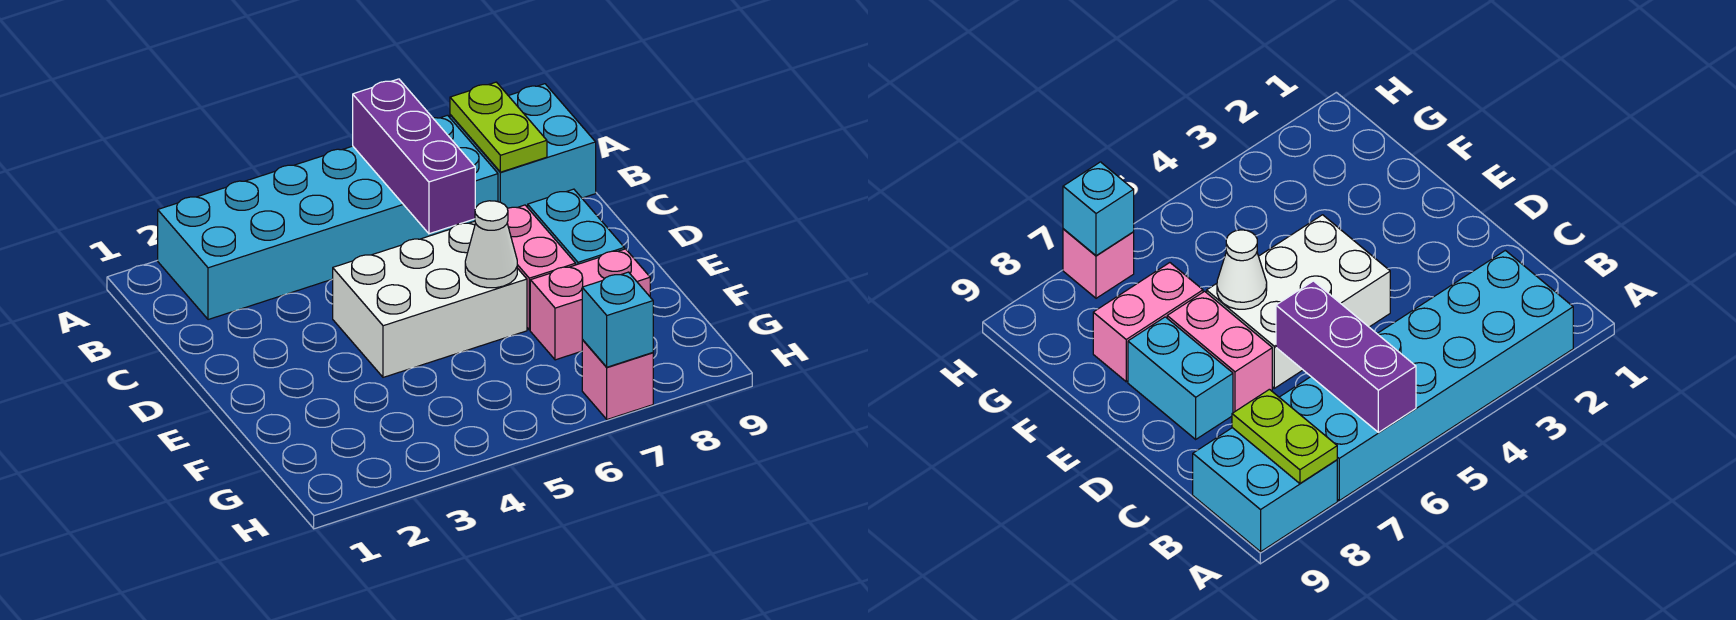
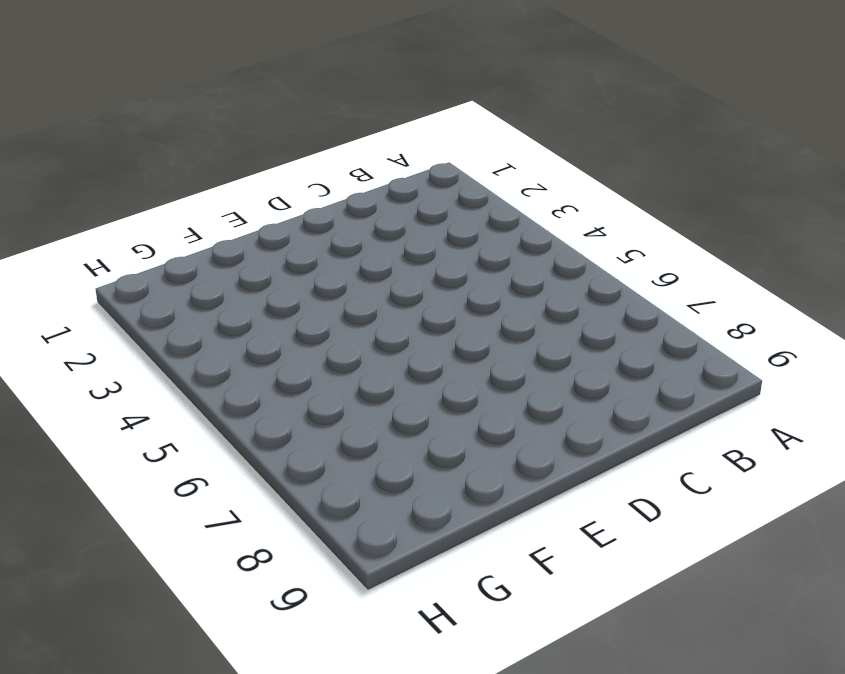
none -> cyan brick A2:B7 level 1
none -> cyan brick A8:B9 level 1

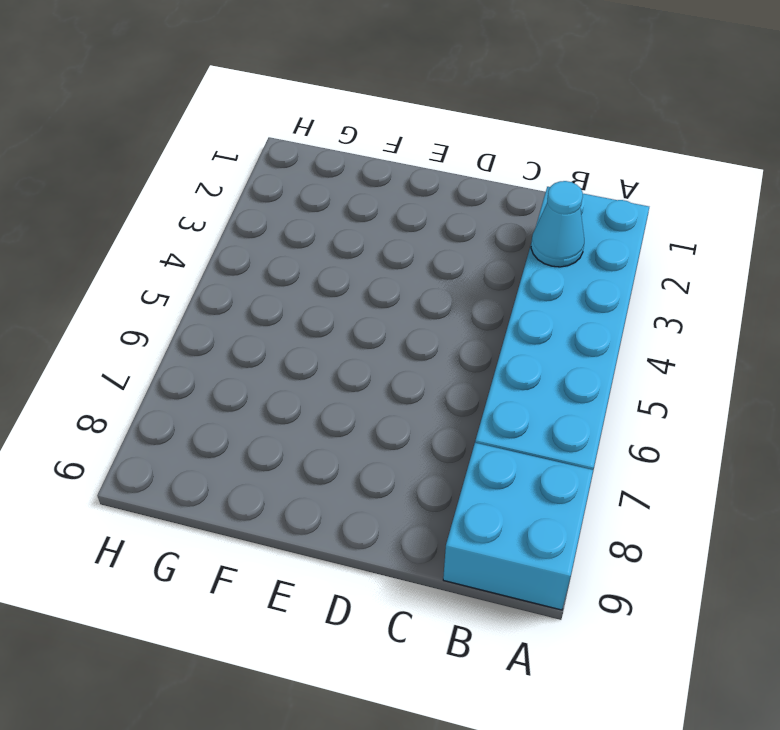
cyan cone B3 level 2 -> none
none -> white brick D4:E6 level 1
none -> pink brick D7:E7 level 1

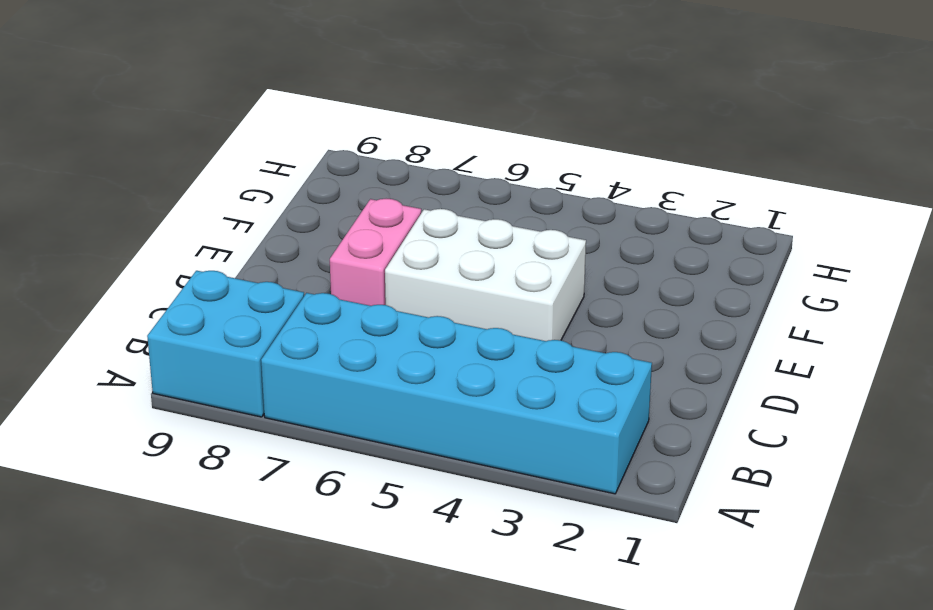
none -> cyan brick D8:E8 level 1
none -> pink brick F7:F8 level 1

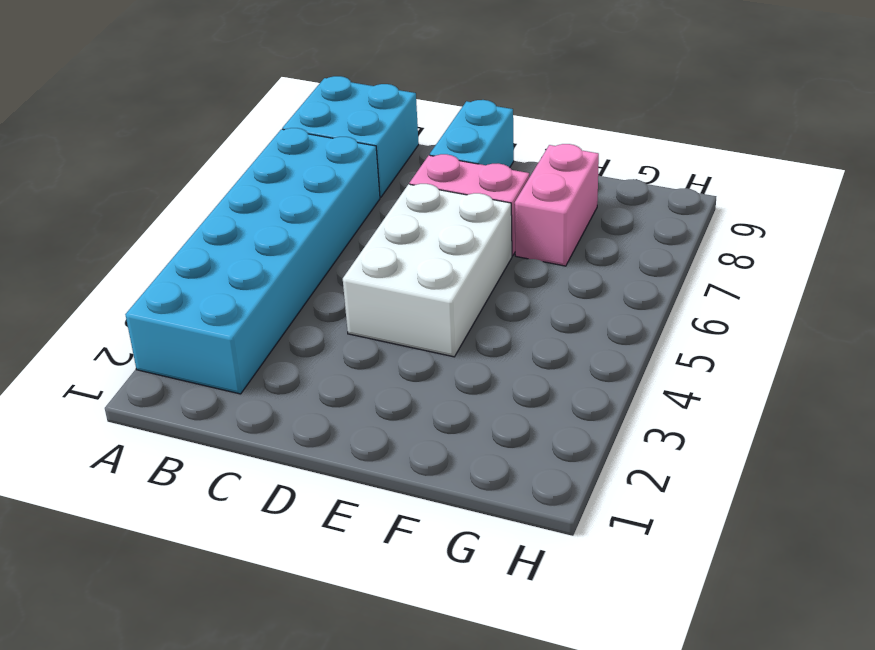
cyan brick D8:D9 level 1 -> cyan brick D8:E8 level 1
none -> pink brick H7 level 1
none -> purple brick A6:C6 level 2

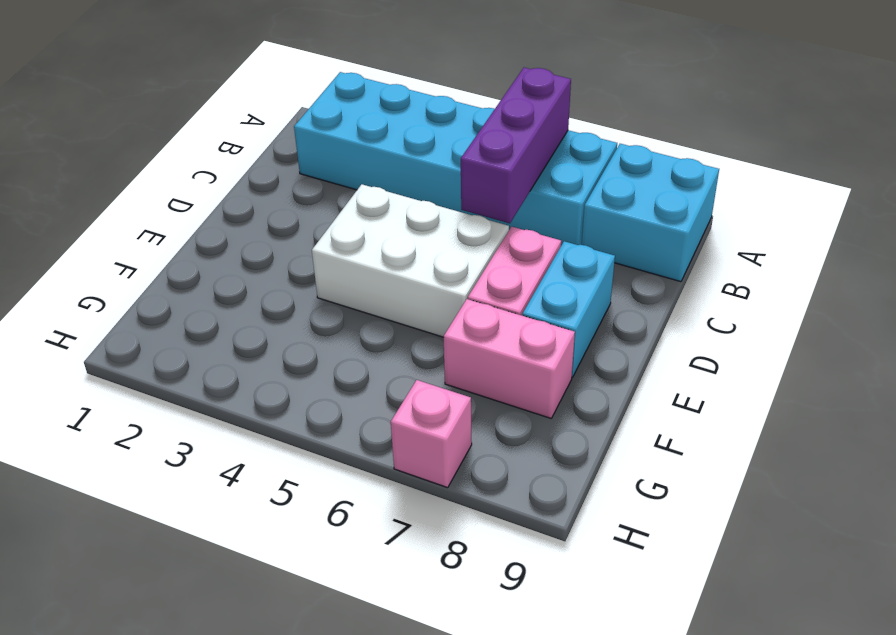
none -> lime plate A8:B8 level 2
none -> white cone E6 level 2

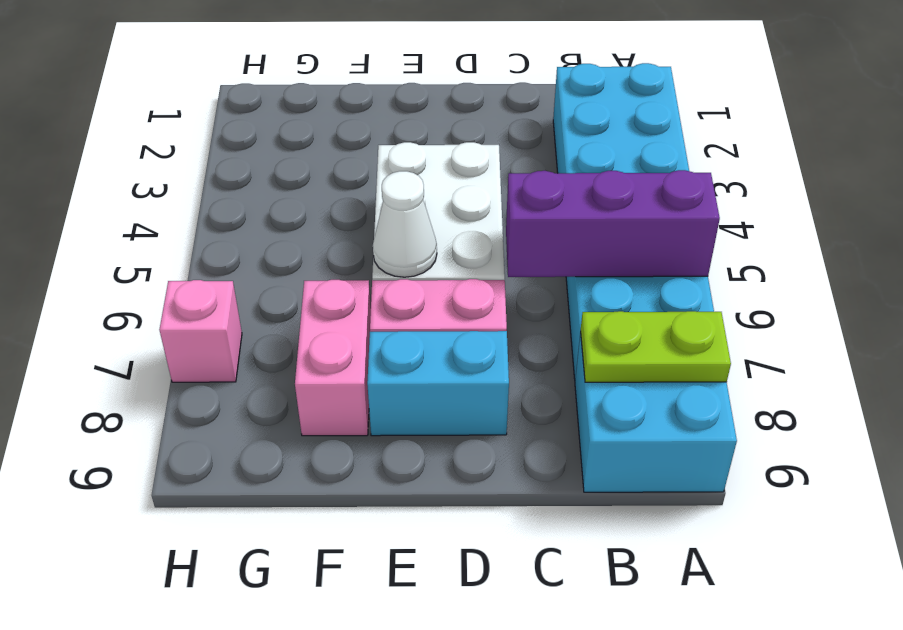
none -> cyan brick H7 level 2

